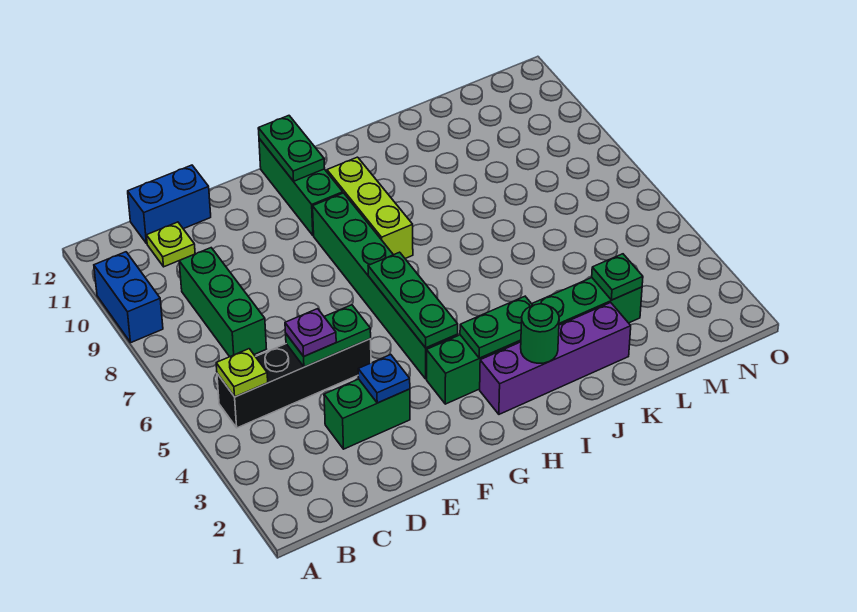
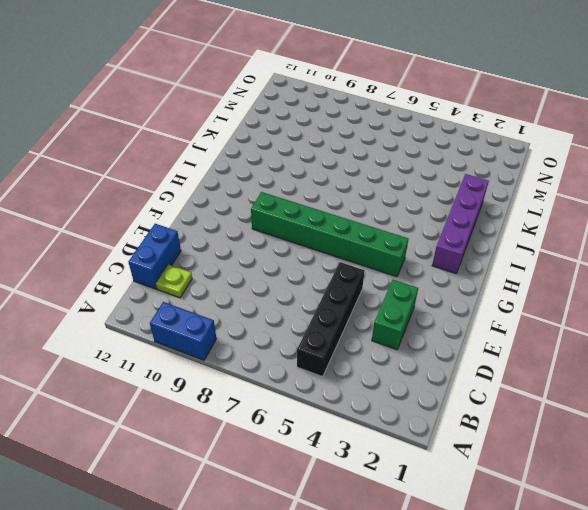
none -> green brick C7:C9 level 1
none -> green brick G3:L3 level 1
none -> green brick G10:G12 level 1

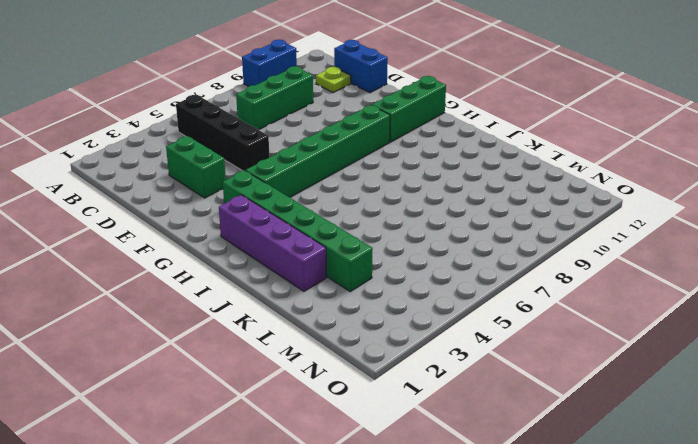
none -> lime brick H8:H10 level 1
none -> lime plate B5 level 2
none -> green plate D5:E5 level 2

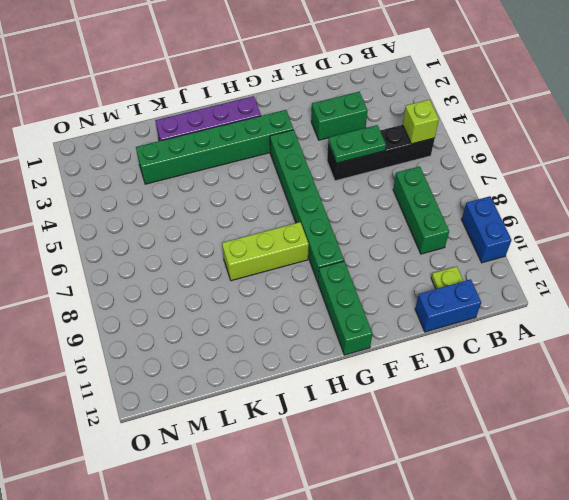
lime brick B5 level 2 -> lime plate B5 level 2
lime brick H8:J8 level 1 -> lime brick H8:H10 level 1
none -> blue plate E3 level 2
none -> green plate G4:G6 level 2
none -> green plate G11:G12 level 2

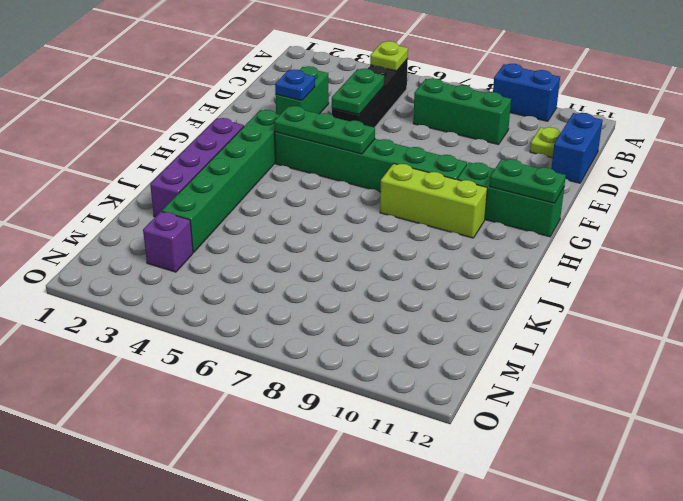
purple brick M3 level 1 -> none
none -> green plate H3:I3 level 2
none -> green round brick I2 level 2
none -> green plate L3 level 2

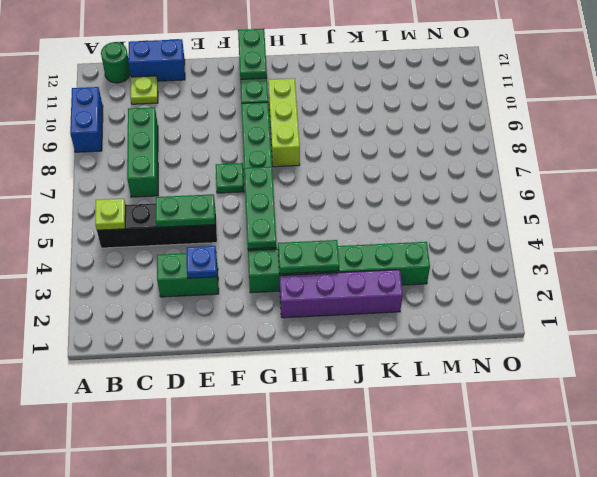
green round brick B12 level 1 -> green round brick I2 level 2
green plate F7 level 1 -> green plate L3 level 2
none -> purple plate D5 level 3

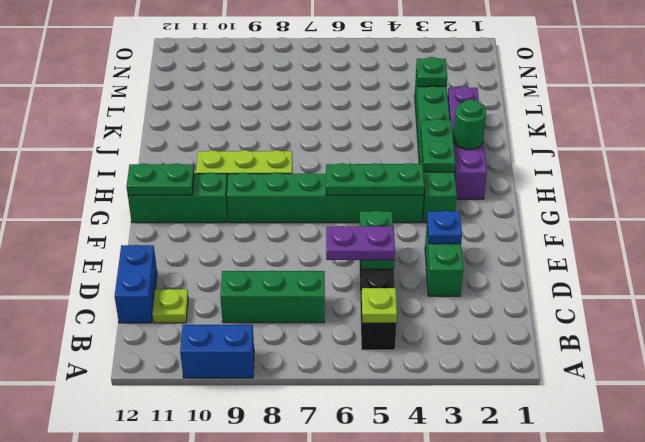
purple plate D5:D6 level 3 -> purple plate D5 level 3

